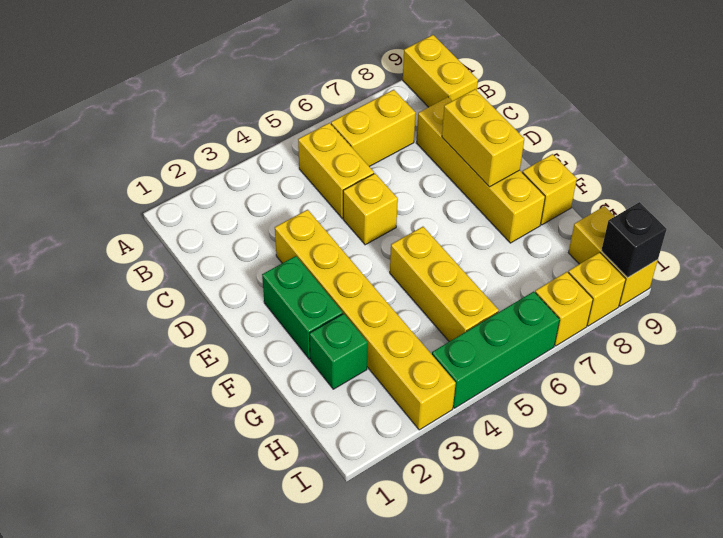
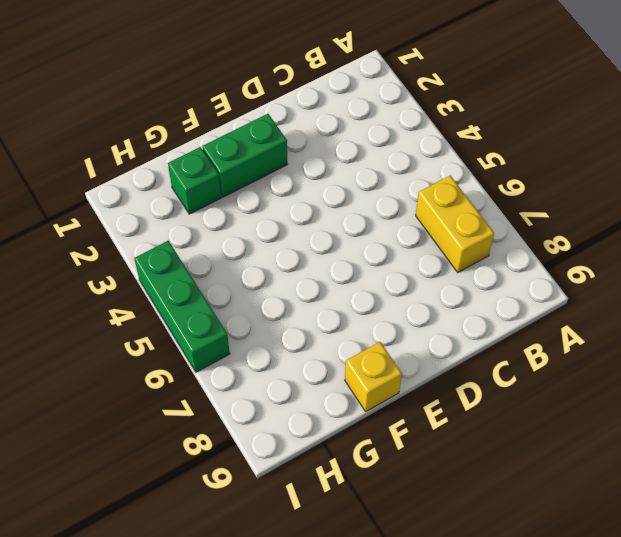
none -> yellow brick A9:B9 level 1
none -> yellow brick B5:C5 level 1
none -> yellow brick C8:F8 level 1

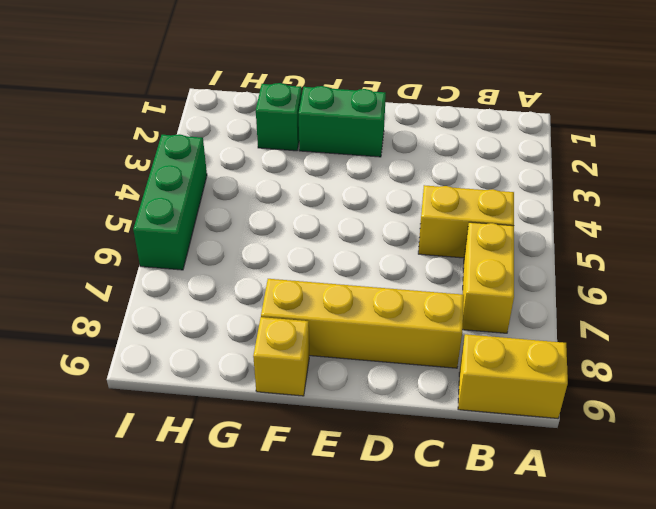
none -> yellow brick D3:I3 level 1
none -> yellow brick D5 level 1
none -> yellow brick F5:H5 level 1

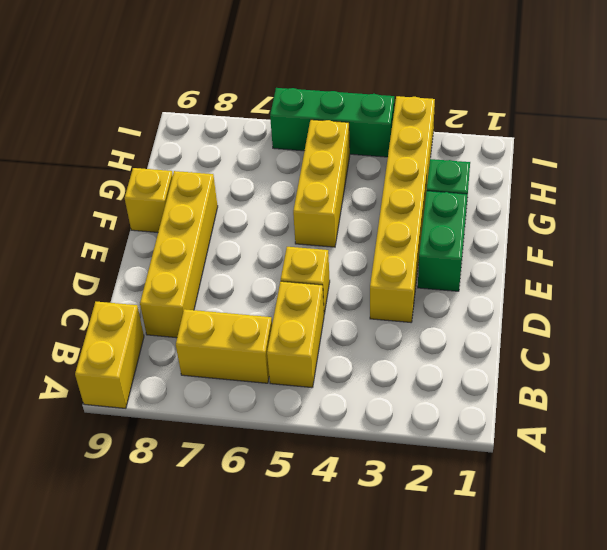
none -> yellow brick H9:I9 level 1
none -> yellow brick I7 level 1
none -> yellow brick I8 level 1

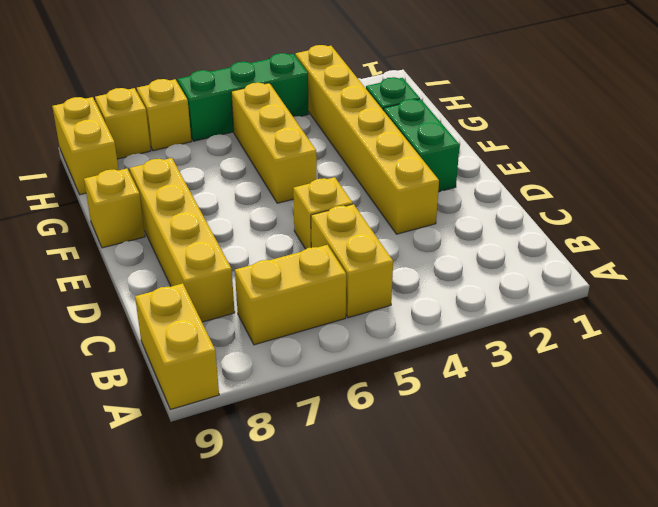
none -> yellow brick D8:E8 level 2
none -> black brick I9 level 2

